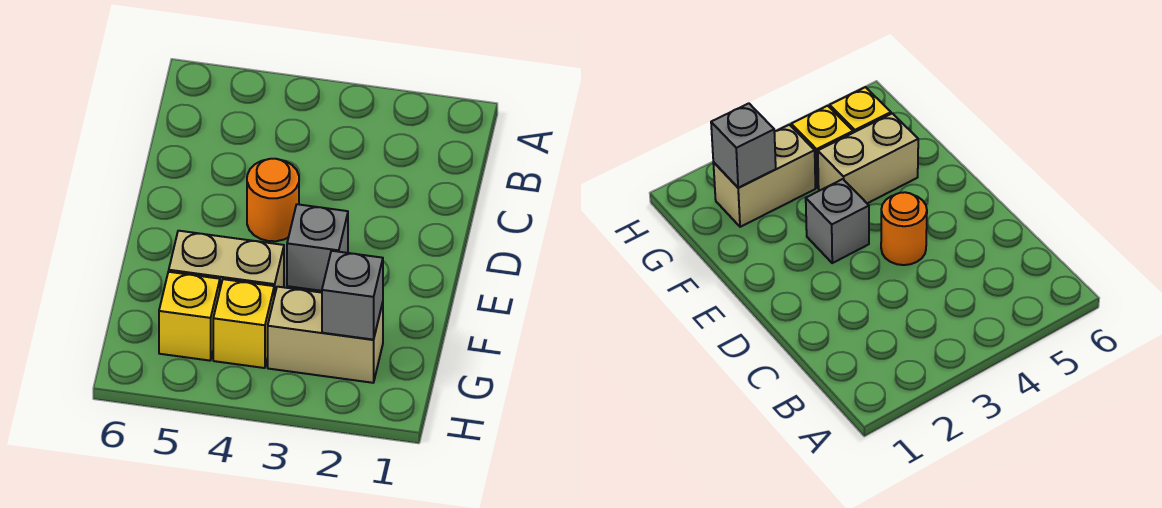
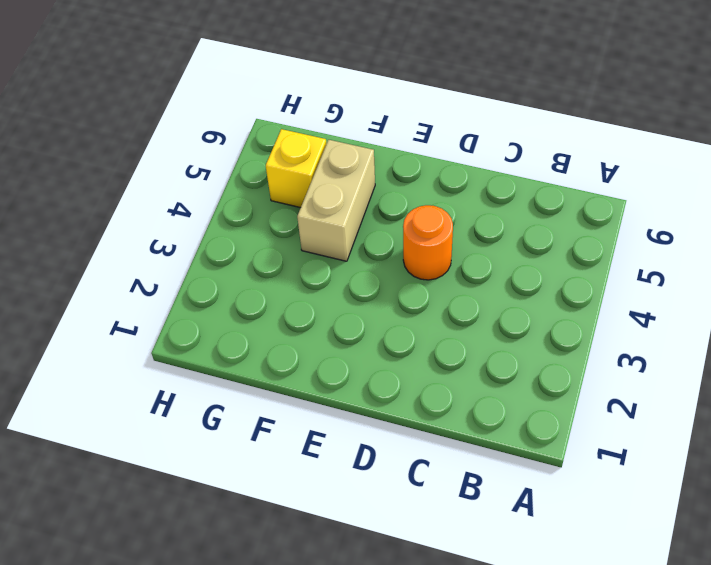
none -> grey brick E3 level 1
none -> tan brick G2:G3 level 1

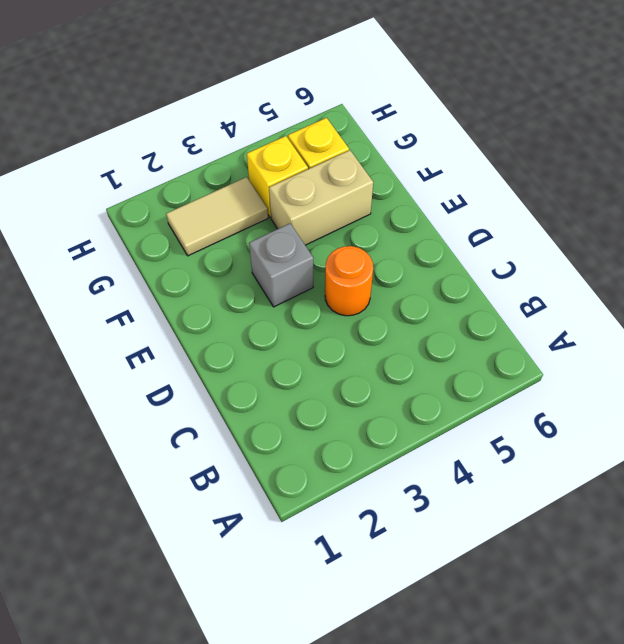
tan tile G2:G3 level 1 -> tan brick G2:G3 level 1
none -> grey brick G2 level 2

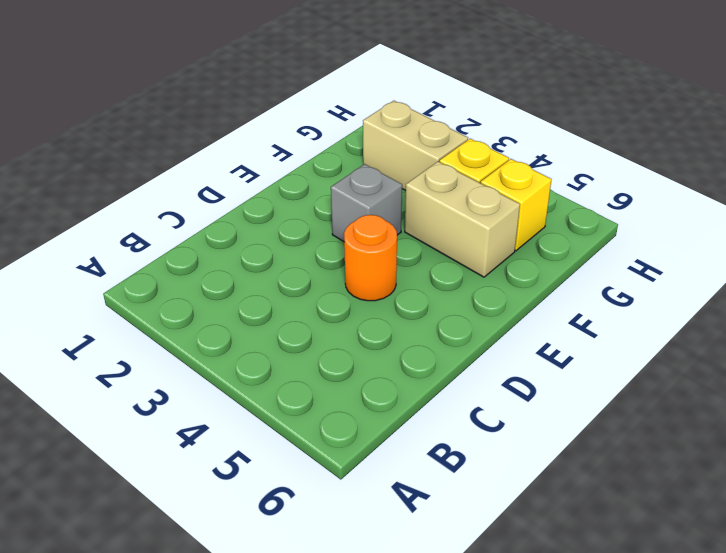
none -> grey brick G2 level 2

